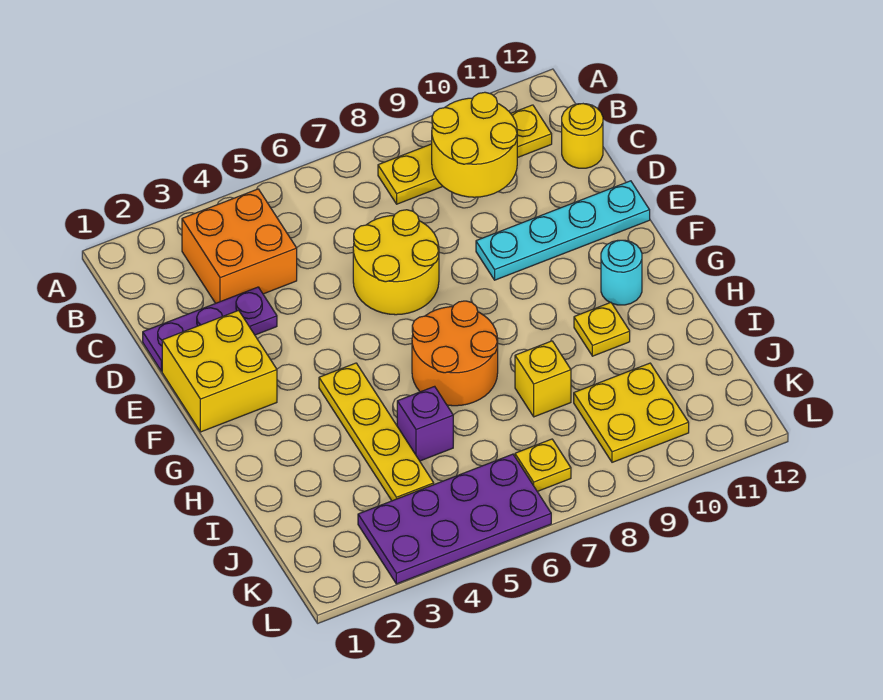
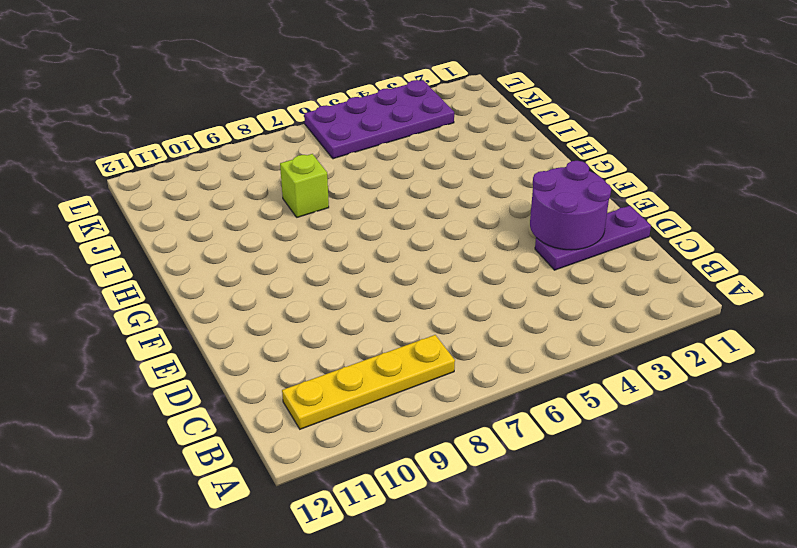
purple round brick D2:E3 level 2 -> none
lime brick I8 level 1 -> yellow brick I8 level 1
none -> orange brick B3:C4 level 1
none -> yellow round brick C12 level 1
none -> yellow round brick D6:E7 level 1

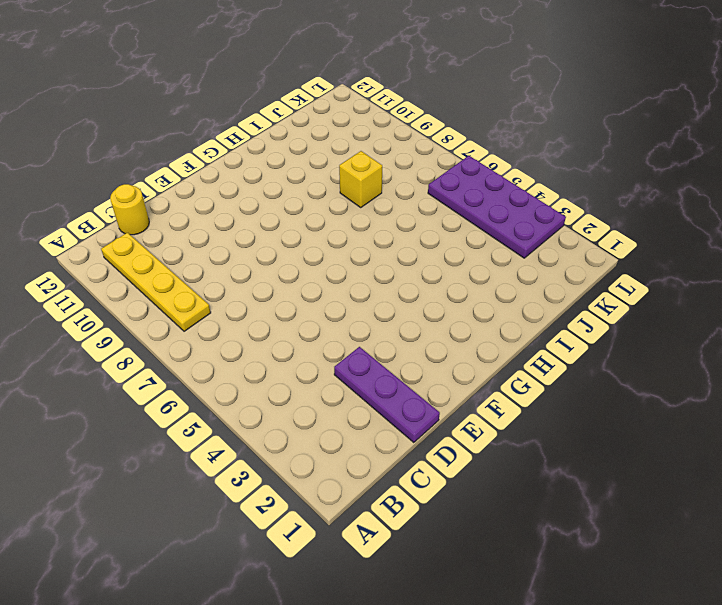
none -> orange brick B3:C4 level 1
none -> yellow round brick D6:E7 level 1
none -> yellow brick E1:F2 level 1

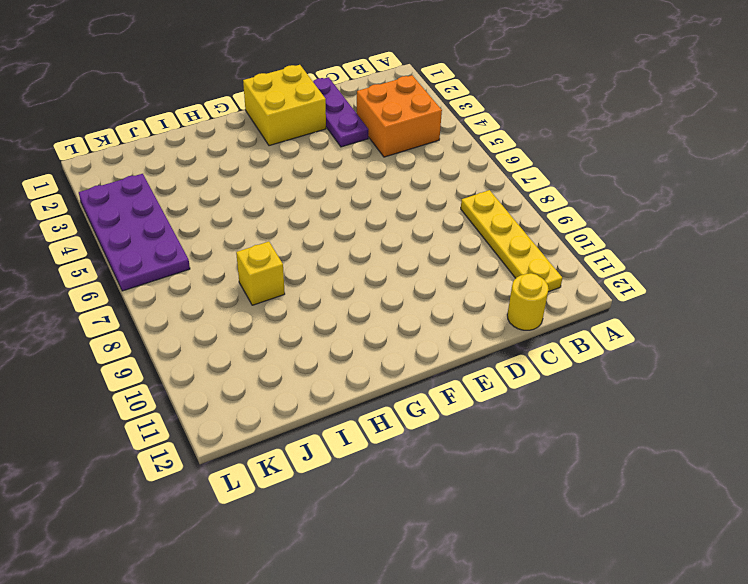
none -> yellow round brick D6:E7 level 1
none -> cyan plate E9:E12 level 1
none -> yellow plate G4:J4 level 1

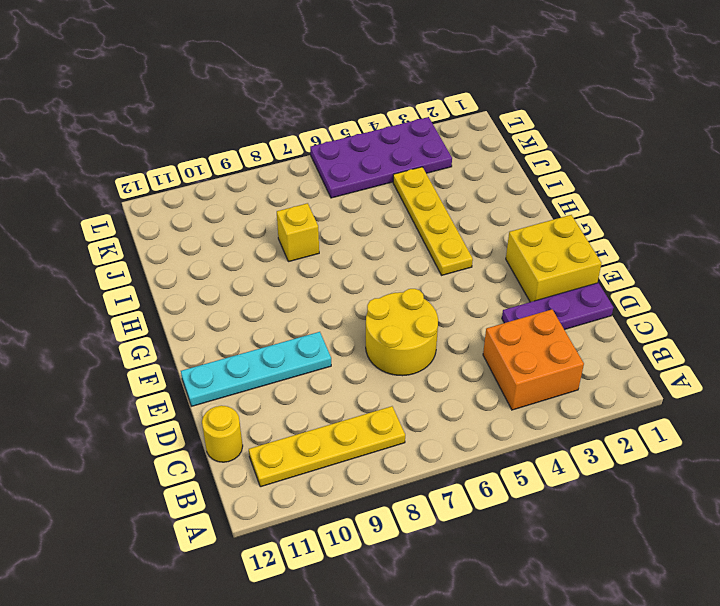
none -> orange round brick G6:H7 level 1
none -> cyan round brick G11 level 1
none -> yellow plate H10 level 1

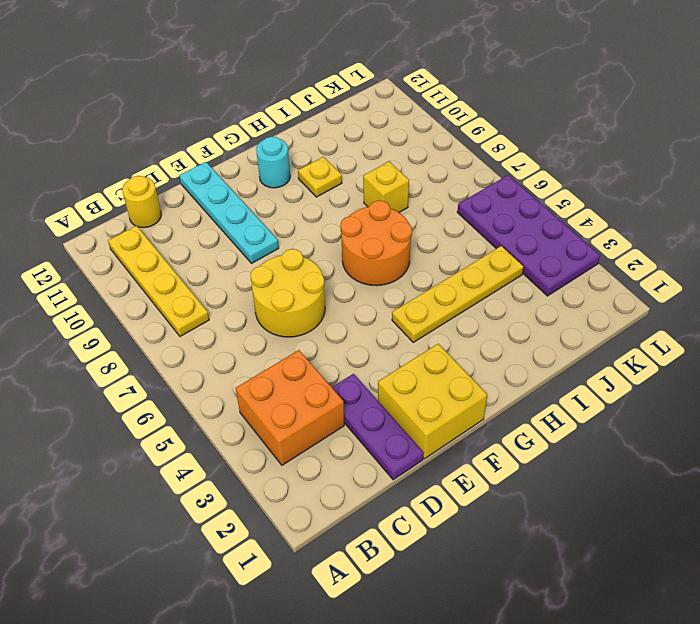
none -> purple brick I5 level 1
none -> yellow plate J9:K10 level 1
none -> yellow plate K7 level 1

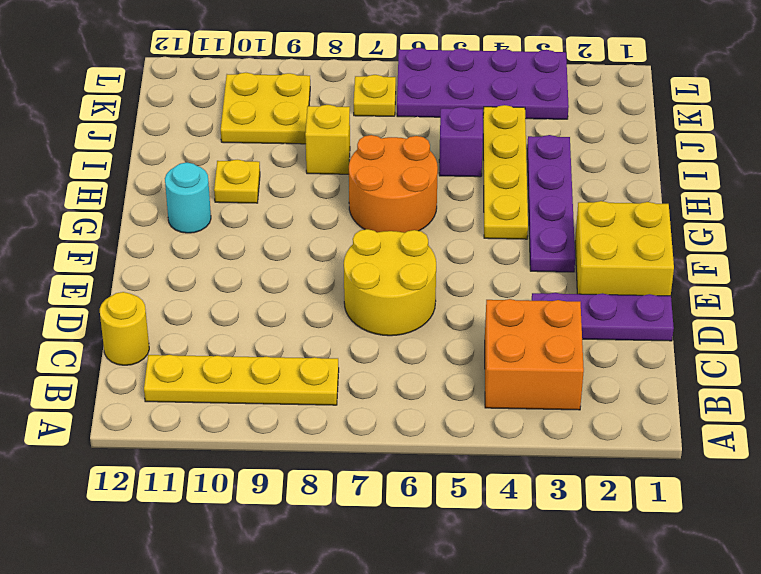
purple plate F3:I3 level 1 -> none
none -> cyan plate E9:E12 level 1
none -> yellow round brick B9:C10 level 2

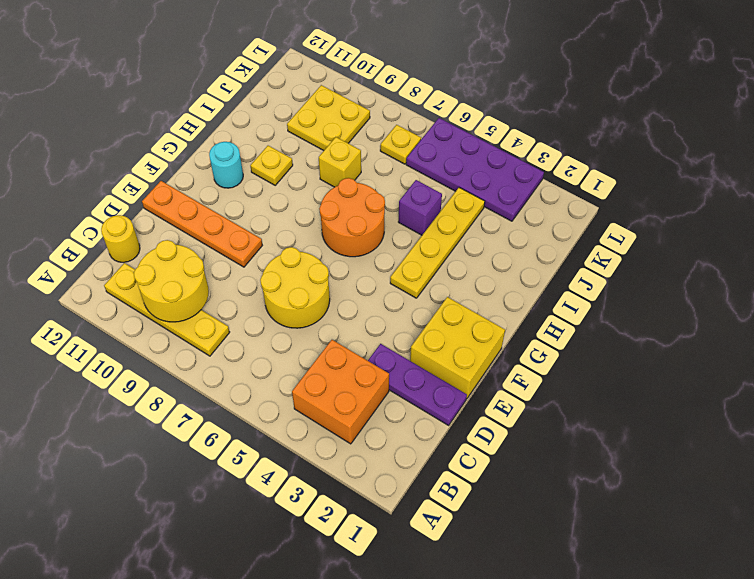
orange plate E9:E12 level 1 -> cyan plate E9:E12 level 1

